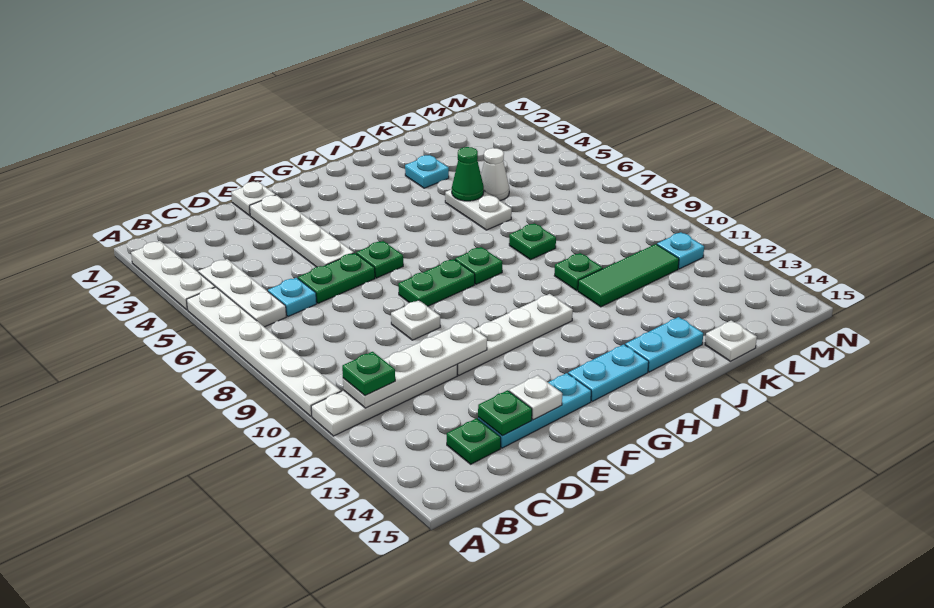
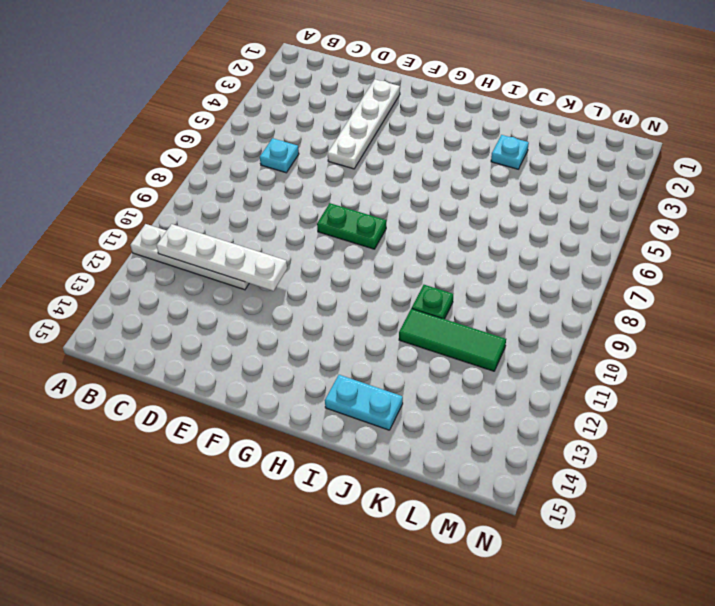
none -> white plate A2:A4 level 1
none -> white plate A5:A10 level 1
none -> white plate B4:B6 level 1
none -> green plate C14 level 1

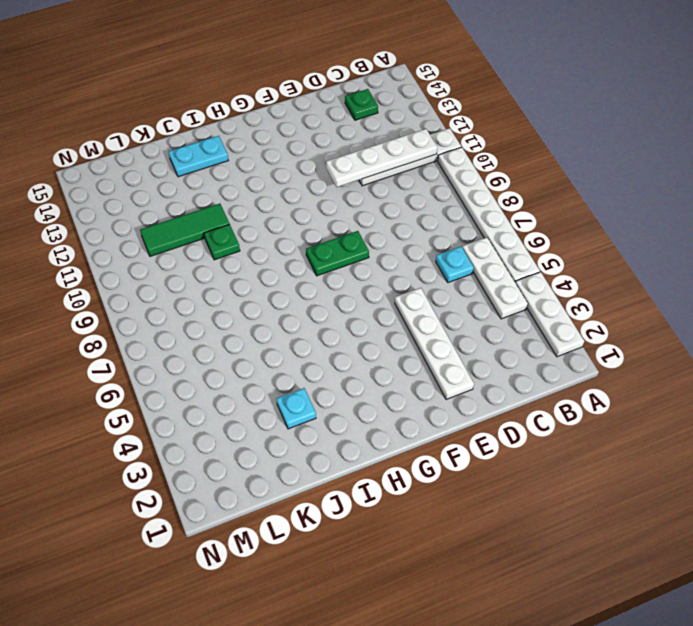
none -> green plate D6:E6 level 1
none -> cyan plate D14:F14 level 1
none -> white plate E1 level 1
none -> white plate E9 level 1

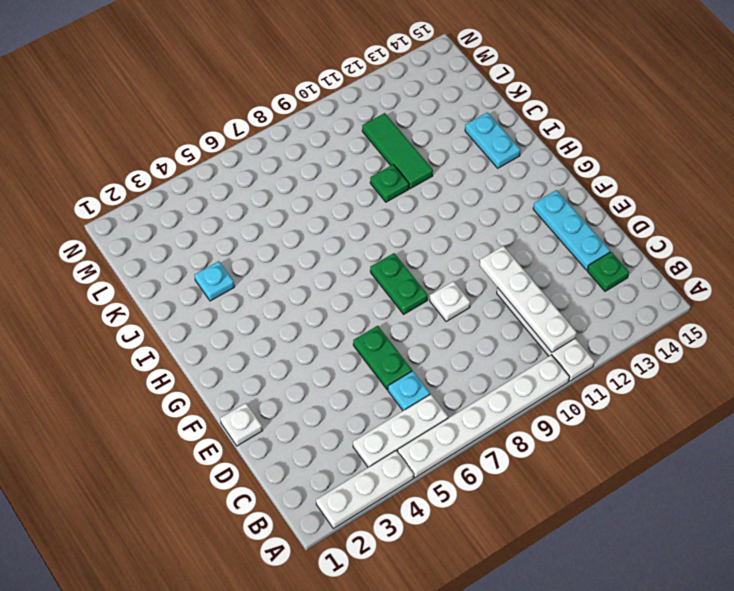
none -> white plate E2:E5 level 1
none -> white plate E11:H11 level 1
none -> green plate F6 level 1
none -> cyan plate G14:H14 level 1

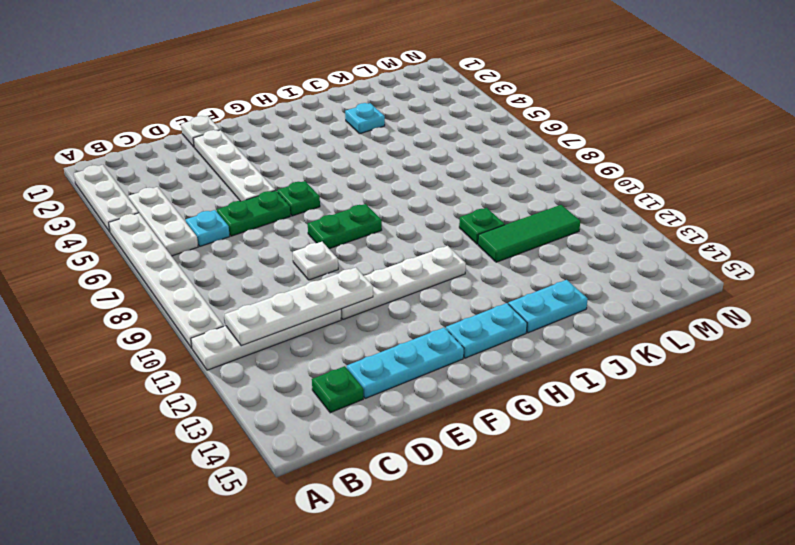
none -> green plate H8 level 1
none -> white plate J5:J6 level 1
none -> green plate J8 level 1
none -> white cone K5 level 1

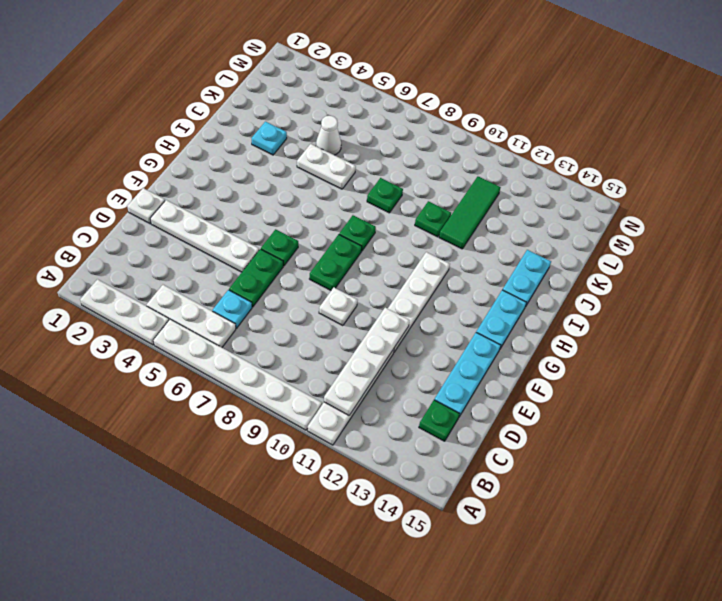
none -> white plate K15 level 1
none -> cyan plate M11 level 1
none -> green plate D14 level 2
none -> white plate E14 level 2

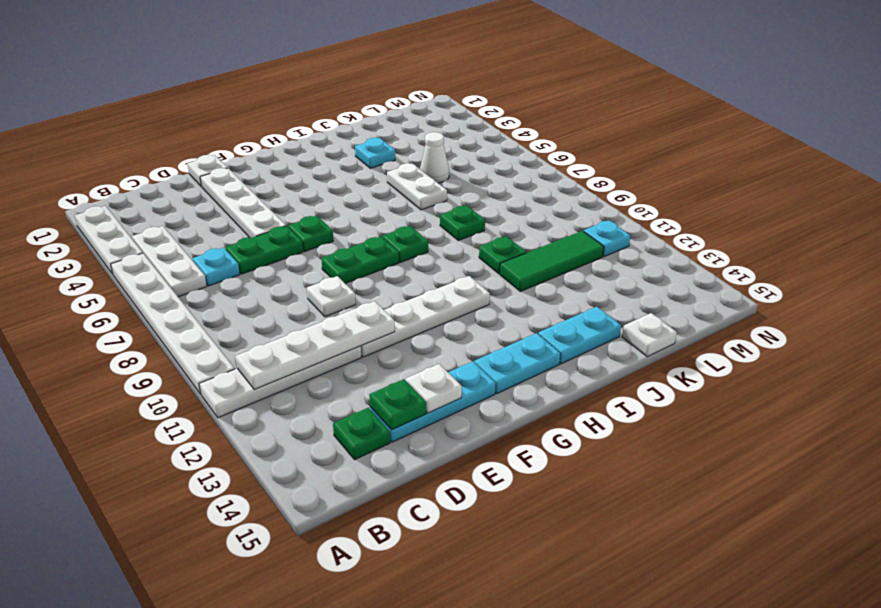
none -> green cone J5 level 2
none -> green plate B11 level 3

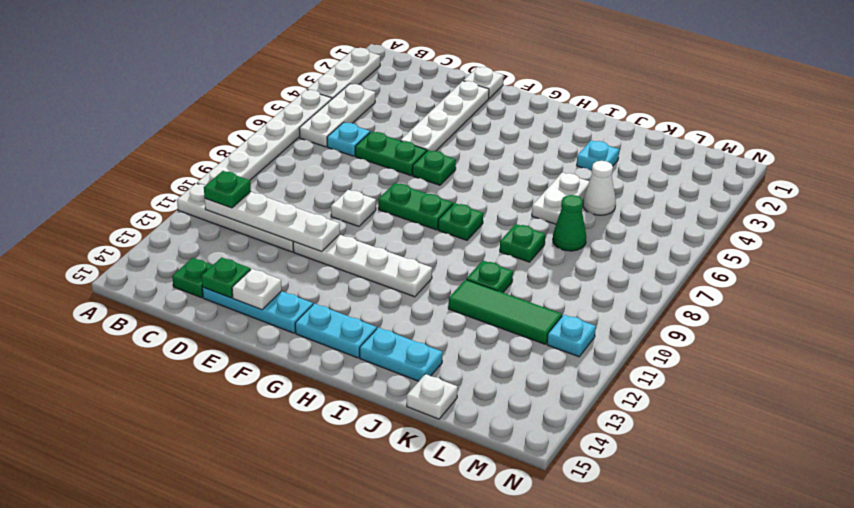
green cone K7 level 1 -> green cone J5 level 2

